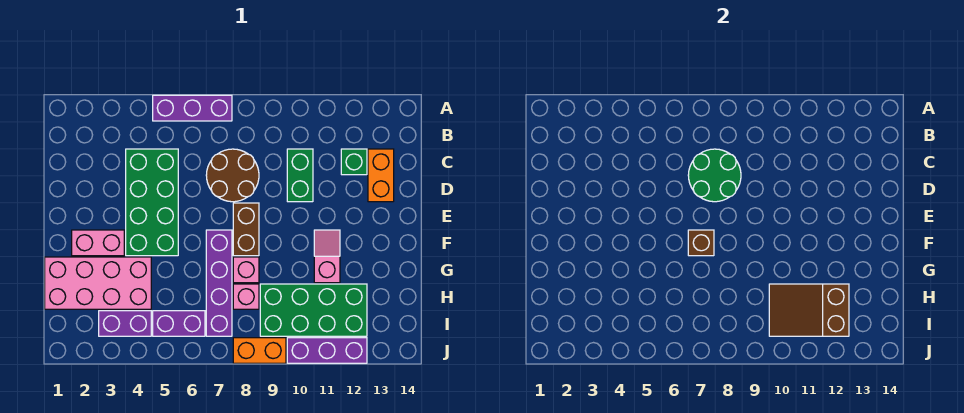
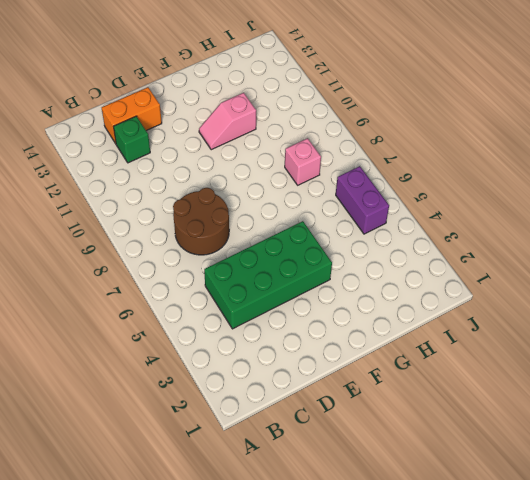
none -> purple brick A5:A7 level 1
none -> green brick C10:D10 level 1
none -> brown brick E8:F8 level 1

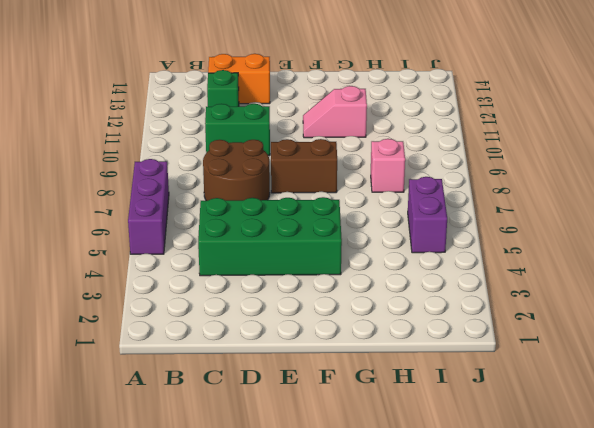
none -> pink brick F2:F3 level 1
none -> purple brick F7:I7 level 1
none -> pink brick G1:H4 level 1

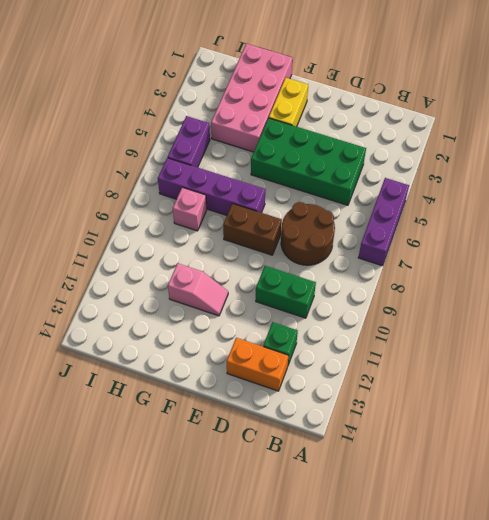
yellow brick F2:F3 level 1 -> pink brick F2:F3 level 1
none -> pink brick G8 level 1
none -> green brick H9:I12 level 1
none -> purple brick I3:I4 level 1

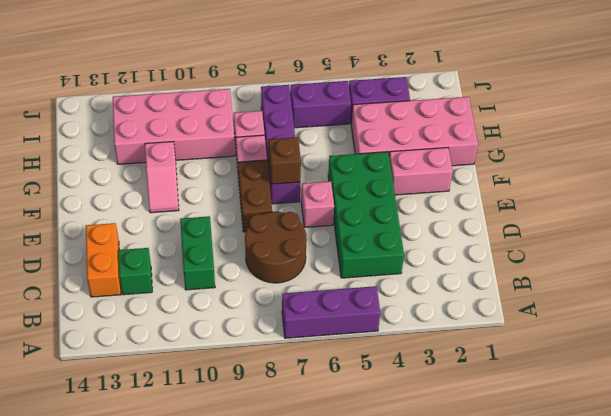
pink brick E6 level 1 -> none
pink brick H9:I12 level 1 -> green brick H9:I12 level 1
none -> orange brick J8:J9 level 1
none -> purple brick J10:J12 level 1
none -> green round brick C7:D8 level 2

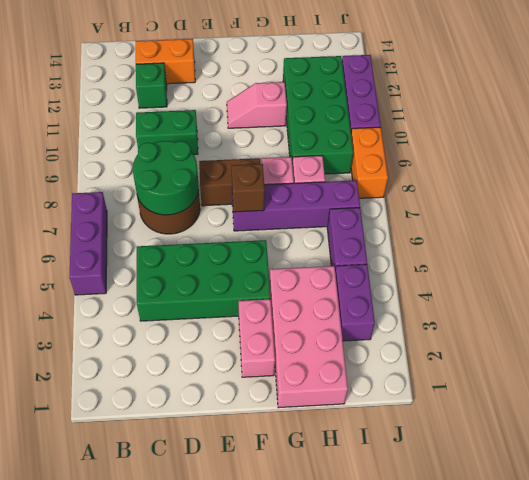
none -> brown slope H10:I12 level 2 top 12

